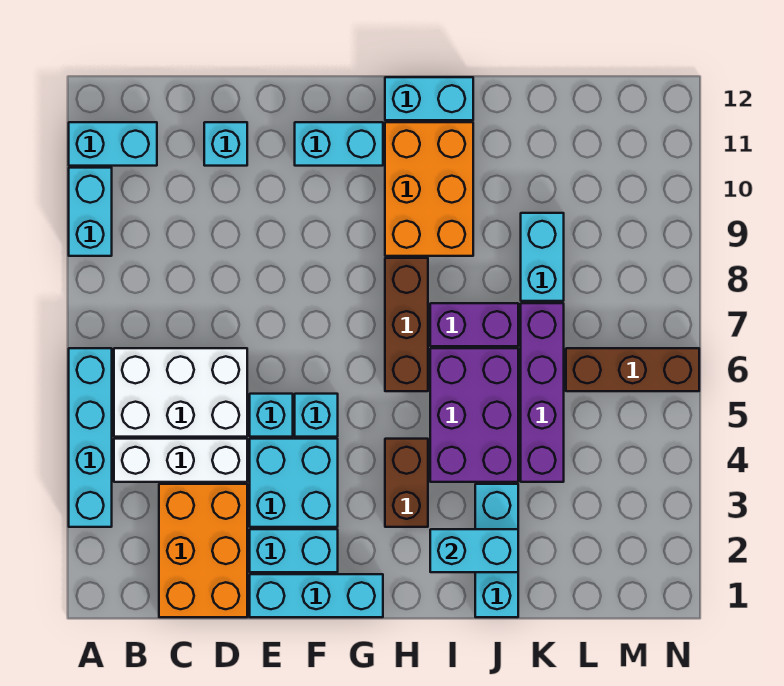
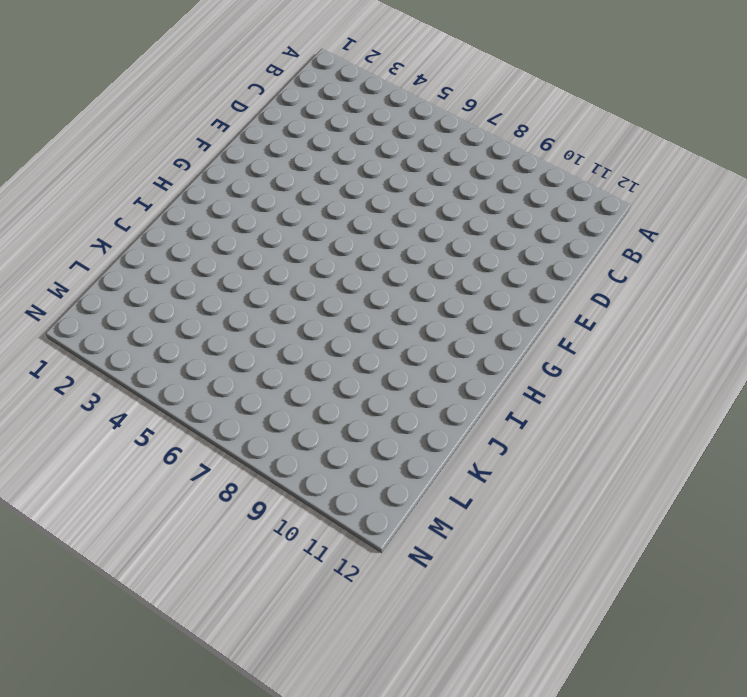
none -> cyan brick A3:A6 level 1
none -> cyan brick A9:A10 level 1
none -> cyan brick A11:B11 level 1

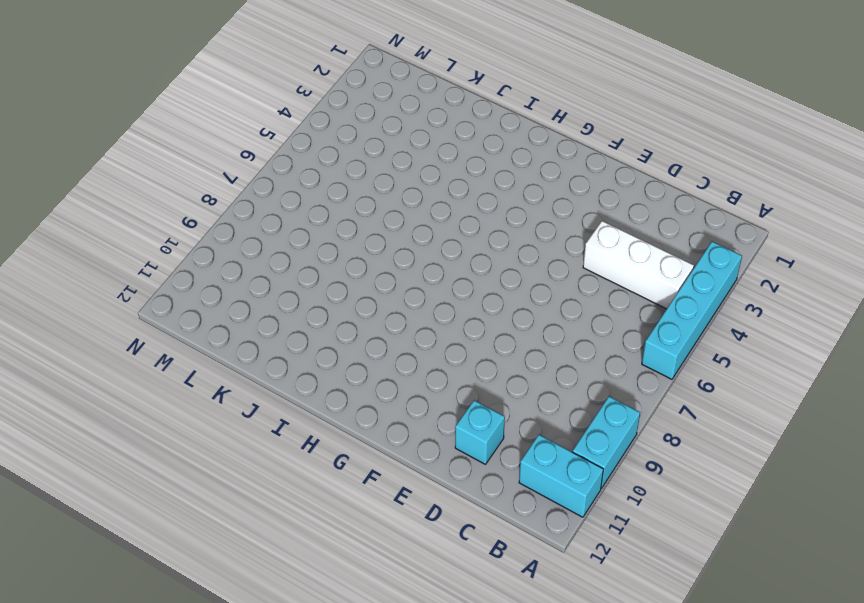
none -> white brick B5:D6 level 1
none -> orange brick C1:D3 level 1
none -> cyan brick E1:G1 level 1

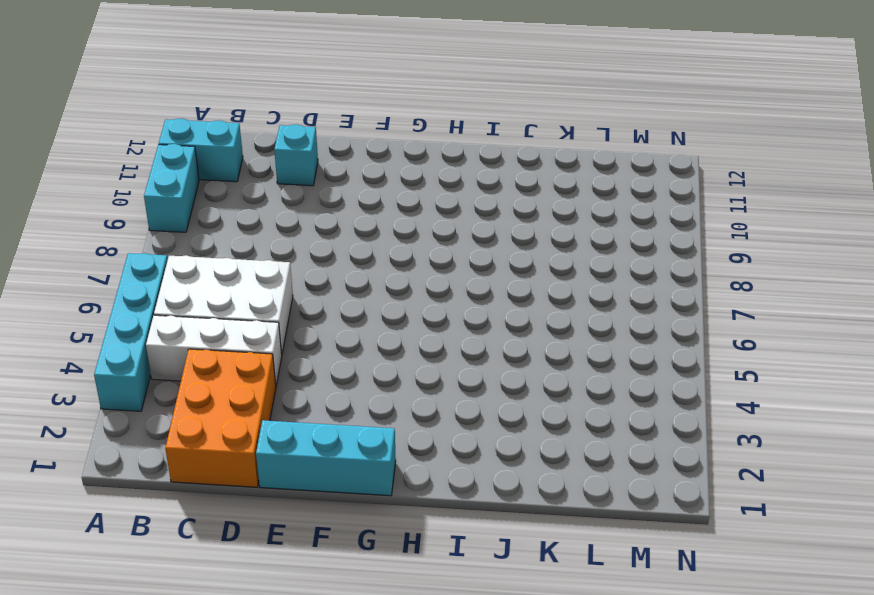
none -> cyan brick E2:F2 level 1
none -> cyan brick E3:F4 level 1
none -> cyan brick E5 level 1

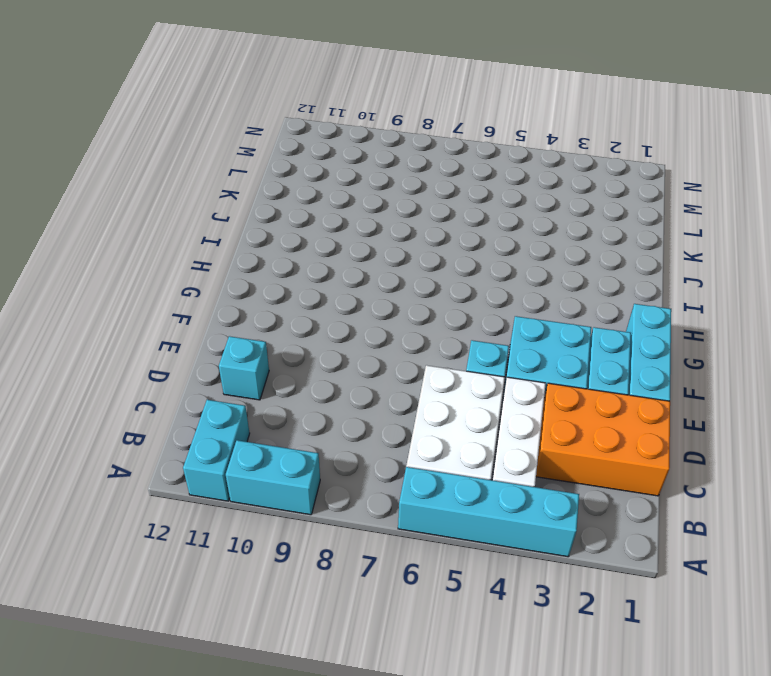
none -> cyan brick F5 level 1
none -> cyan brick F11:G11 level 1
none -> brown brick H3:H4 level 1

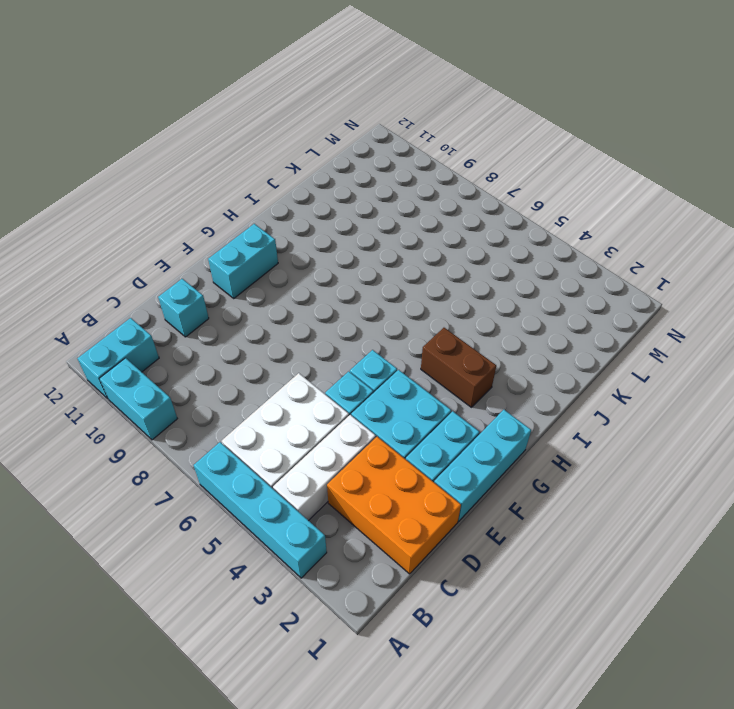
none -> brown brick H6:H8 level 1
none -> orange brick H9:I11 level 1
none -> cyan brick H12:I12 level 1

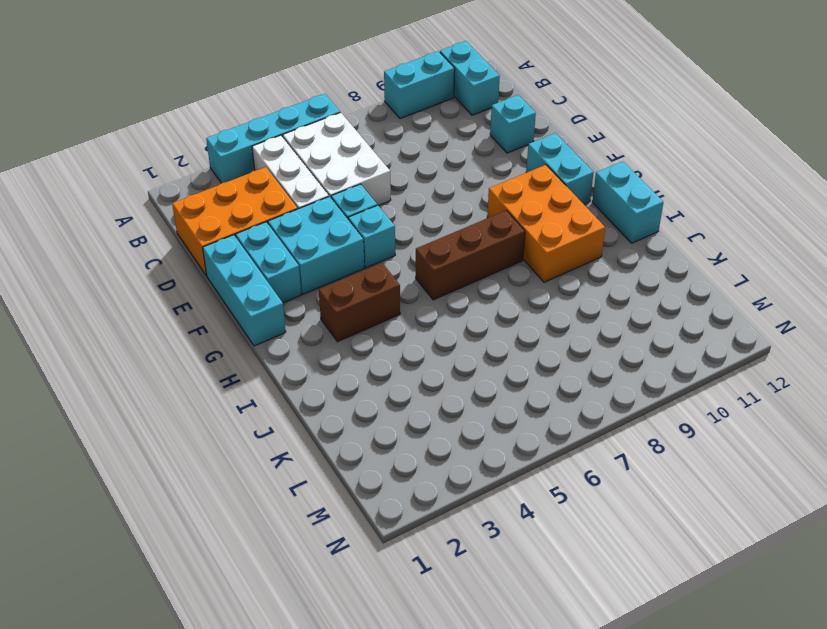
orange brick G9:I10 level 1 -> orange brick H9:I11 level 1
none -> purple brick I4:J6 level 1
none -> purple brick I7:J7 level 1
none -> cyan brick J1:J3 level 1

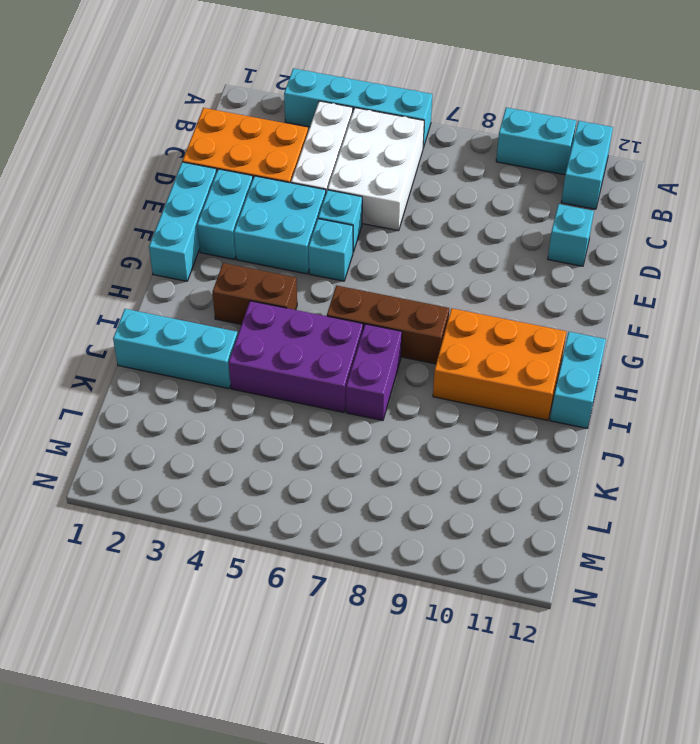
none -> cyan brick F11:G11 level 1
none -> purple brick K4:K7 level 1
none -> cyan brick K8:K9 level 1

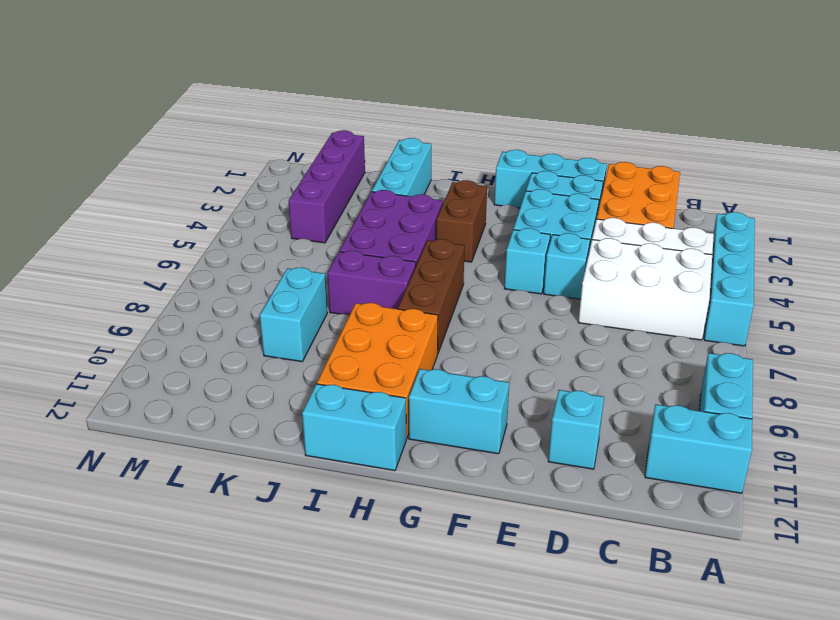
purple brick L1:L4 level 1 -> purple brick K4:K7 level 1
none -> brown brick L6:N6 level 1
none -> cyan brick I2:J2 level 2

